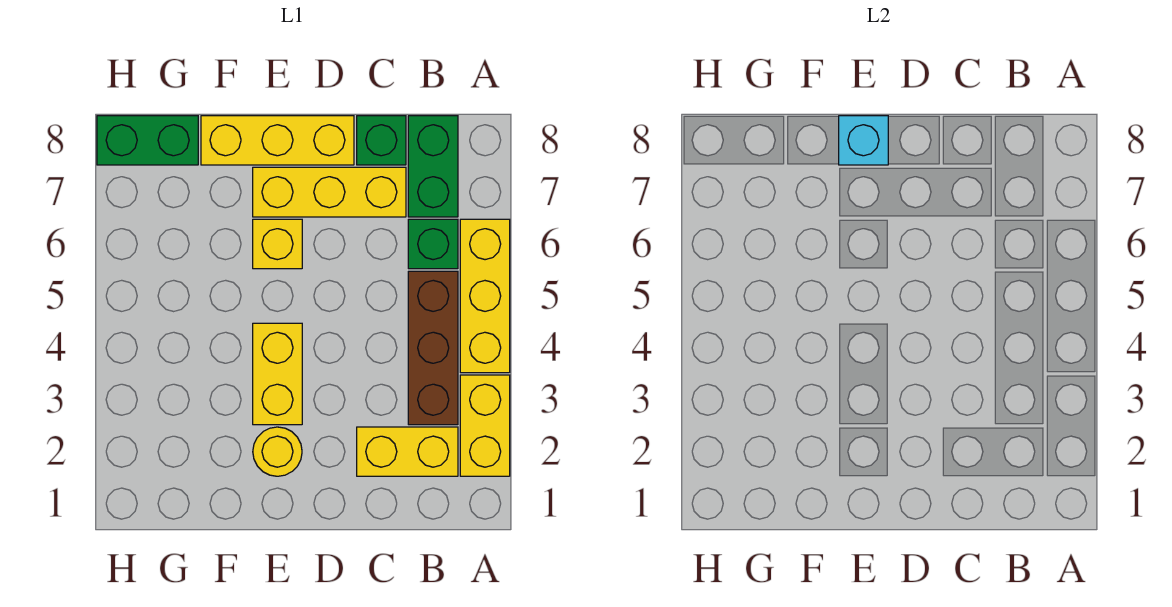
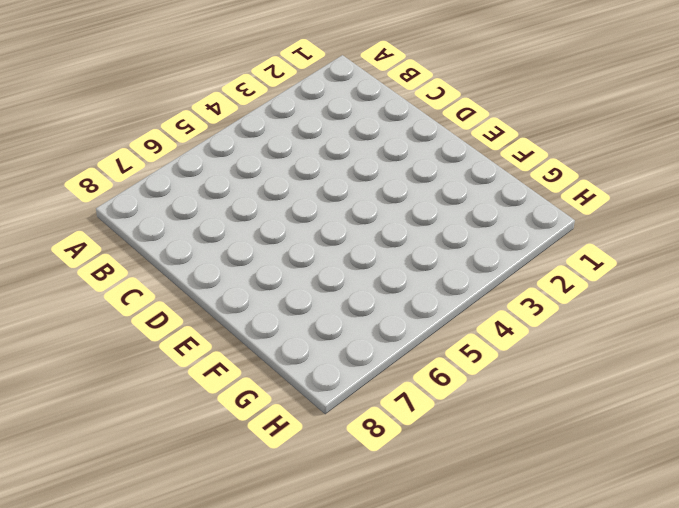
none -> yellow brick A2:A3 level 1
none -> yellow brick A4:A6 level 1
none -> yellow brick B2:C2 level 1

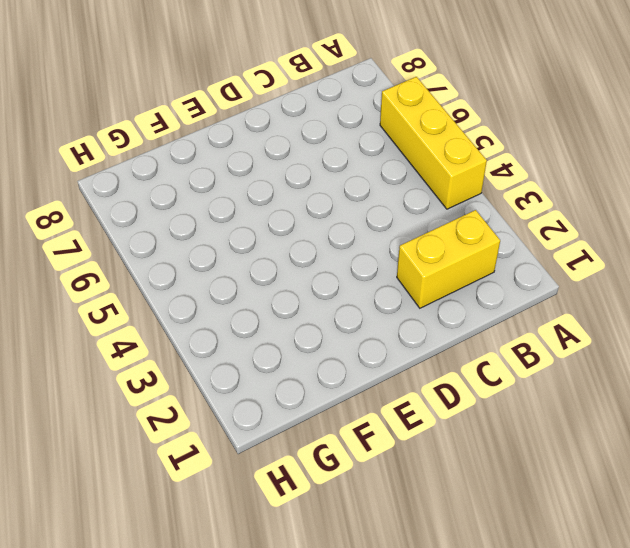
none -> yellow brick A2:A3 level 1
none -> brown brick B3:B5 level 1
none -> green brick B6 level 1

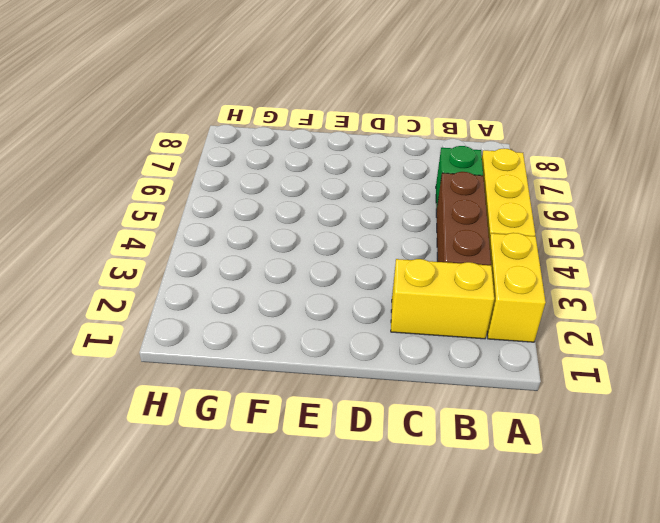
none -> green brick B7:B8 level 1
none -> yellow brick C7:E7 level 1
none -> green brick C8 level 1

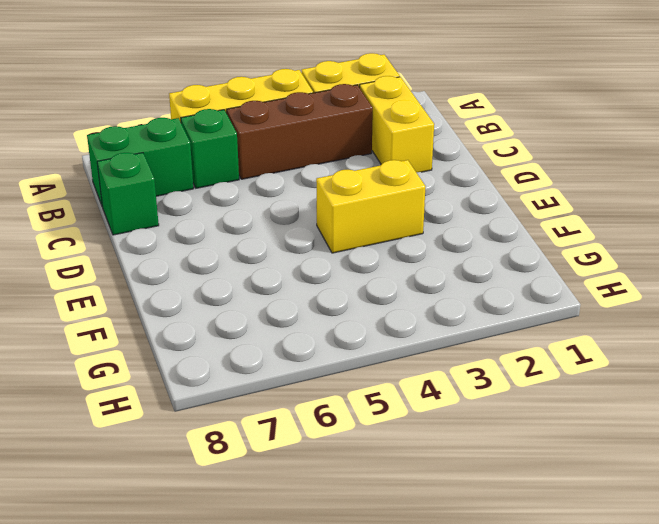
none -> yellow brick C7:E7 level 1
none -> yellow brick D8:F8 level 1
none -> yellow round brick E2 level 1

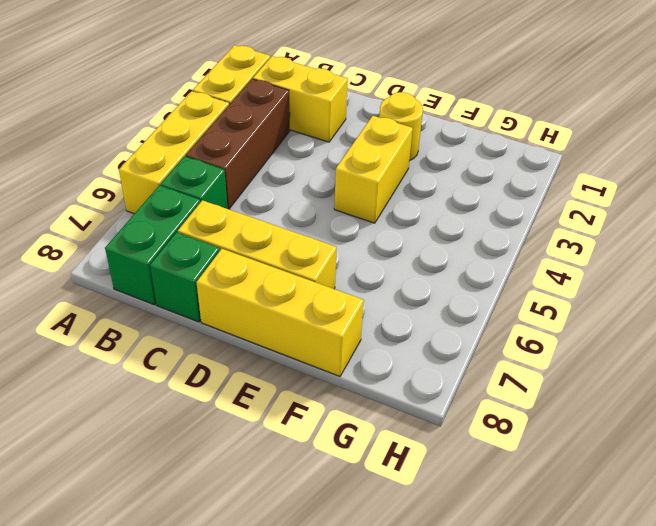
none -> yellow brick E6 level 1
none -> green brick G8:H8 level 1
none -> cyan brick E8 level 2

